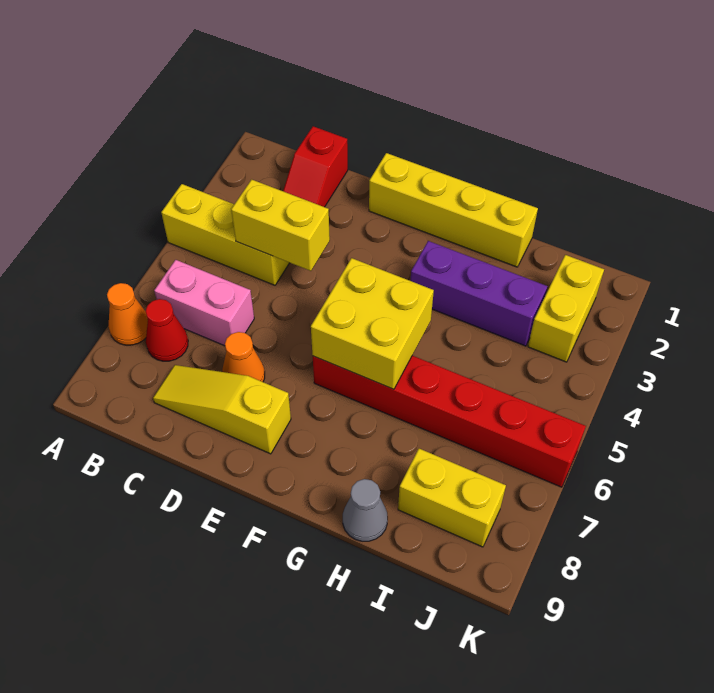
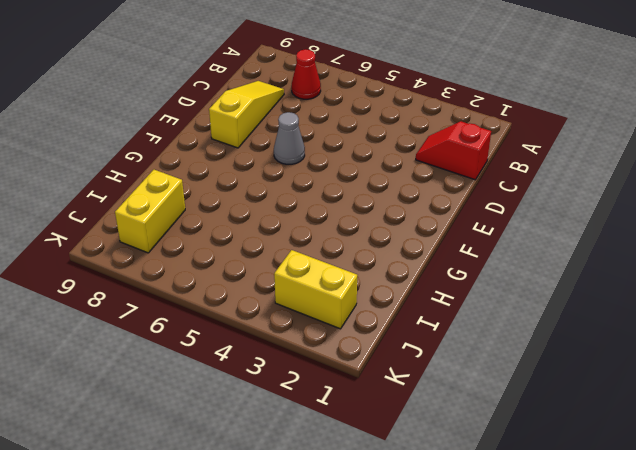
grey cone E6 level 1 -> grey cone H9 level 1
none -> yellow brick A4:C4 level 1
none -> orange cone A7 level 1
none -> pink brick B6:C6 level 1

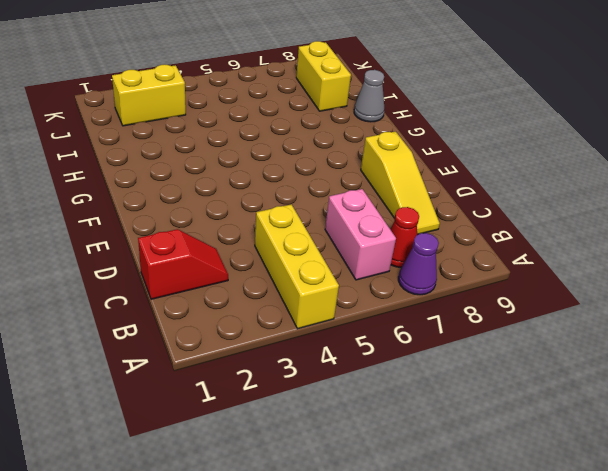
purple cone A7 level 1 -> orange cone A7 level 1
none -> orange cone D7 level 1
none -> yellow brick E1:H1 level 1
none -> red brick F6:K6 level 1

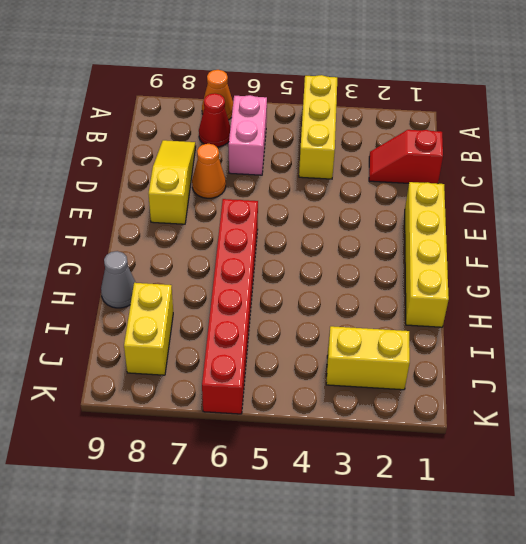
none -> purple brick G3:I3 level 1
none -> yellow brick C4:D4 level 2
none -> yellow brick F5:G6 level 2

